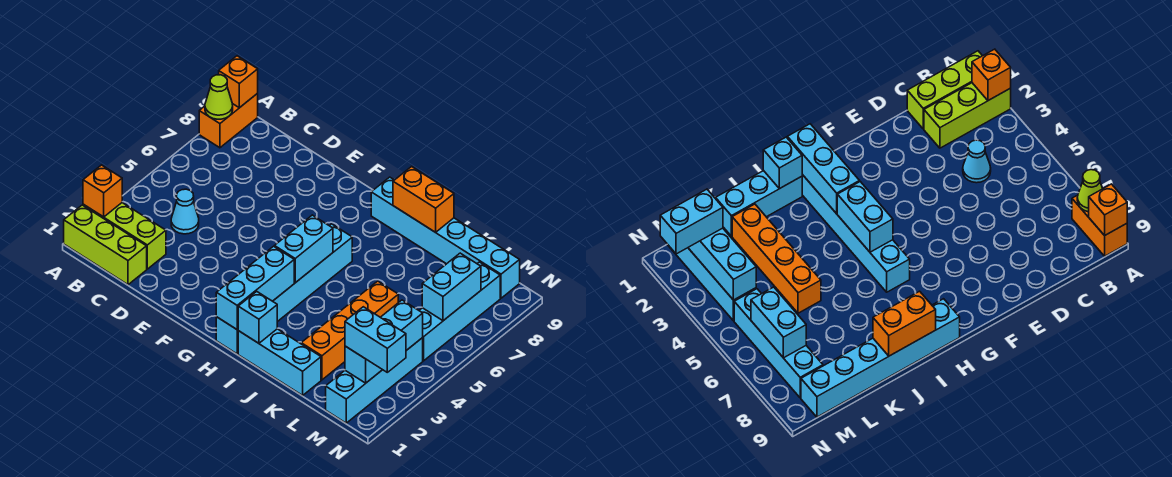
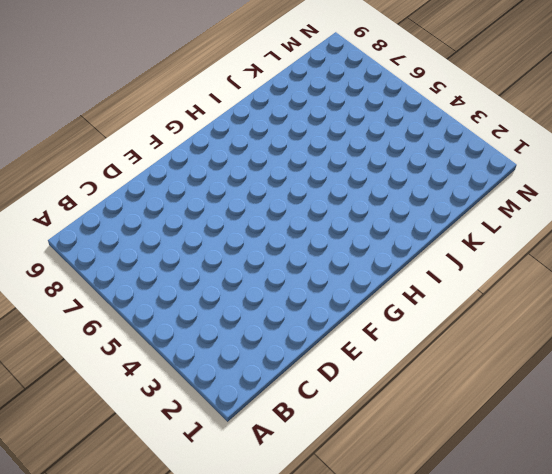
none -> lime brick A1:C1 level 1
none -> lime brick A2:C2 level 1
none -> orange brick A8:A9 level 1

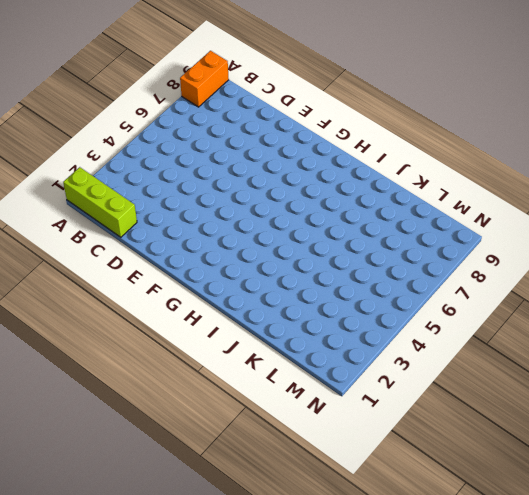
none -> lime brick A2:C2 level 1
none -> cyan cone C4 level 1
none -> cyan brick H1:H6 level 1

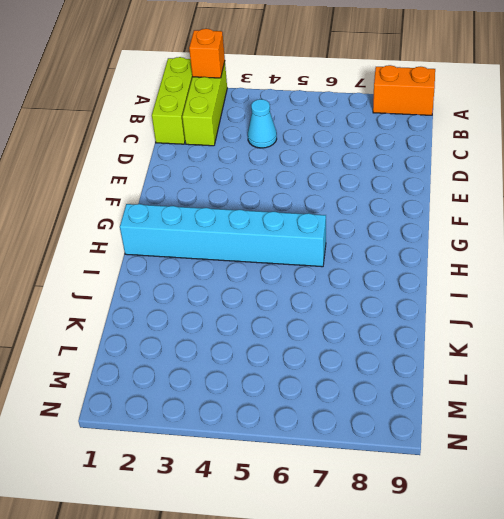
none -> cyan brick H9:M9 level 1
none -> cyan brick I1:K1 level 1
none -> orange brick K2:K5 level 1

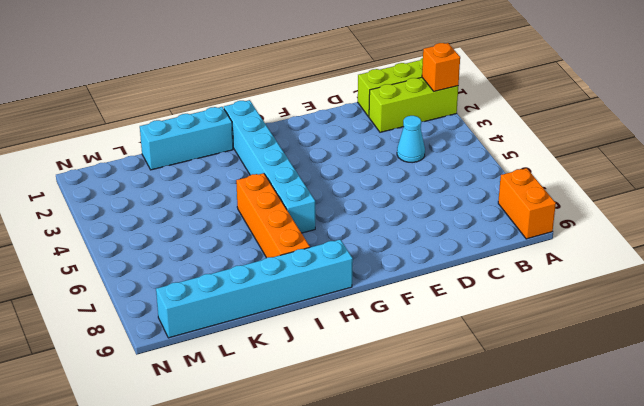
orange brick I5:I8 level 1 -> orange brick K2:K5 level 1
none -> cyan brick M1:M4 level 1
none -> cyan brick M5:M8 level 1
none -> lime cone A8 level 2

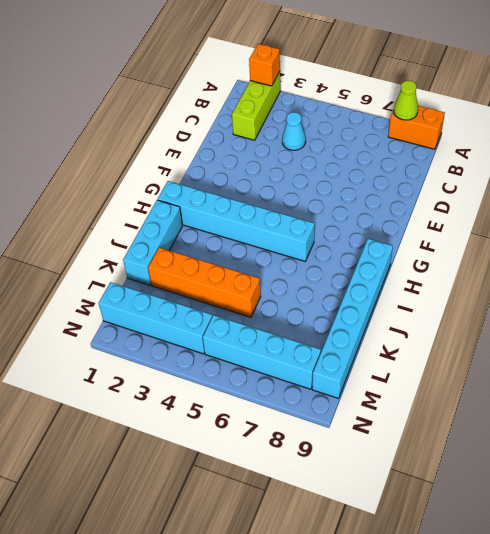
none -> lime brick A1:C1 level 1
none -> orange brick A9 level 2
none -> cyan brick H1:H3 level 2

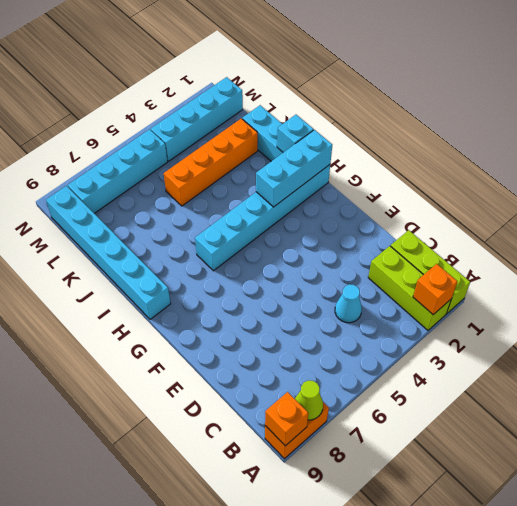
none -> cyan brick H4:H5 level 2
none -> orange brick I9:J9 level 2
none -> cyan brick M2:M4 level 2

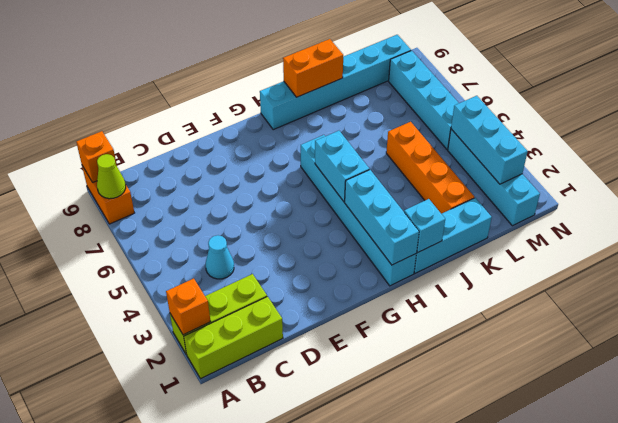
none -> cyan brick M6:M7 level 2
none -> cyan brick M2:N2 level 3

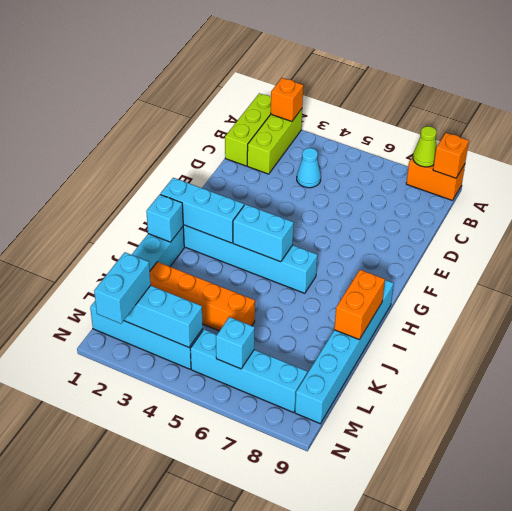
cyan brick M6 level 2 -> cyan brick M6:M7 level 2

